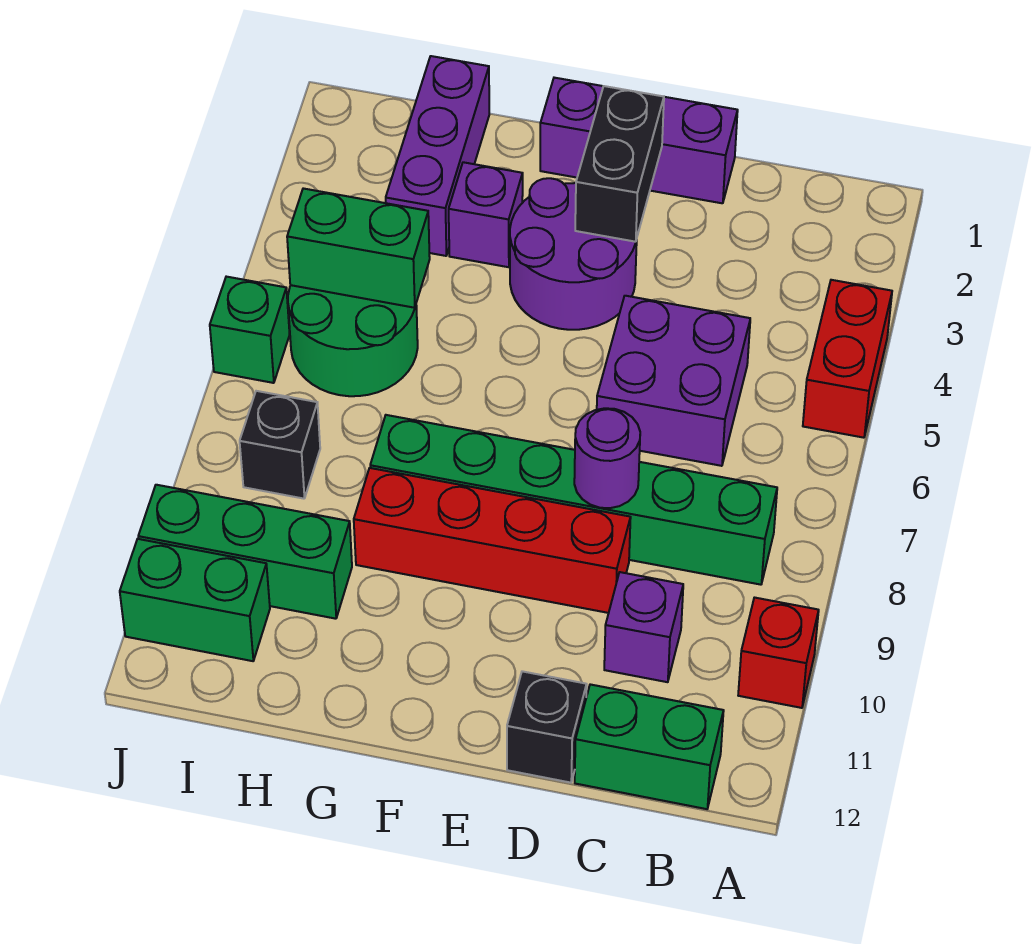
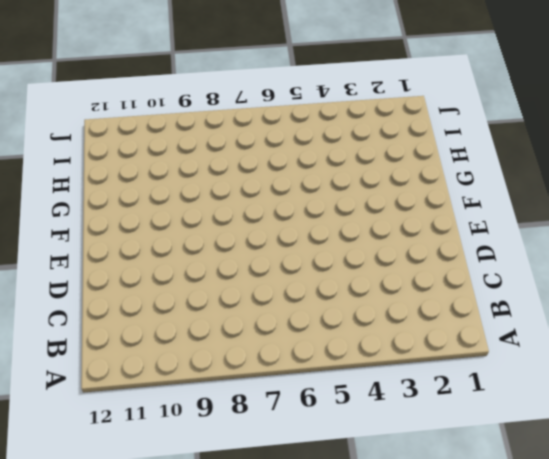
none -> red brick A4:A5 level 1
none -> red brick A10 level 1
none -> green brick B8:G8 level 1

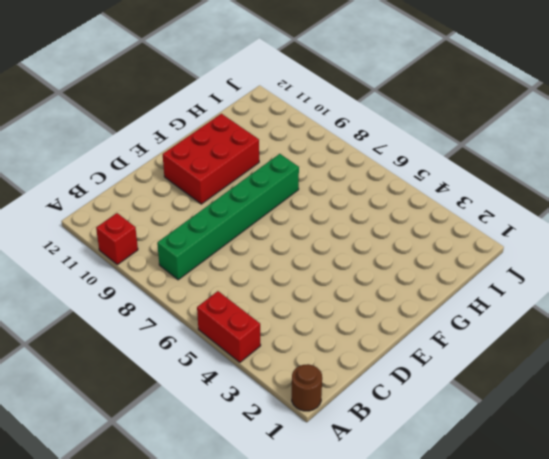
brown round brick A1 level 1 -> none
red brick E10:G11 level 1 -> none
none -> green brick B12:C12 level 1
none -> purple brick C5:D6 level 1
none -> purple brick C10 level 1

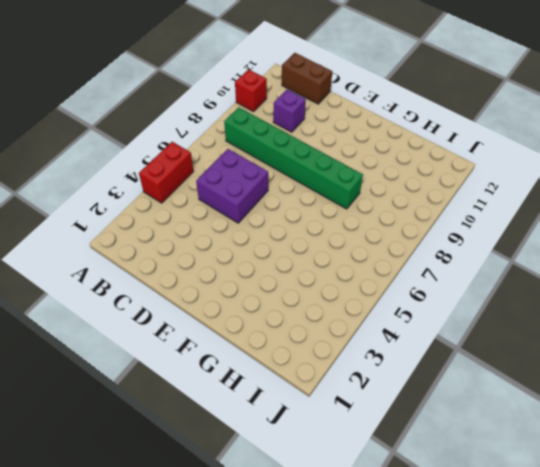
brown brick B12:C12 level 1 -> green brick B12:C12 level 1
none -> purple brick D1:F1 level 1
none -> red brick D9:G9 level 1
none -> black brick D12 level 1

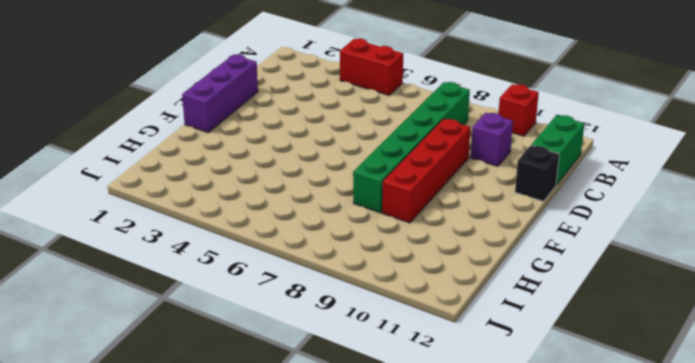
none -> purple brick C5:D6 level 1
none -> purple round brick E3:F4 level 1
none -> purple brick G3 level 1

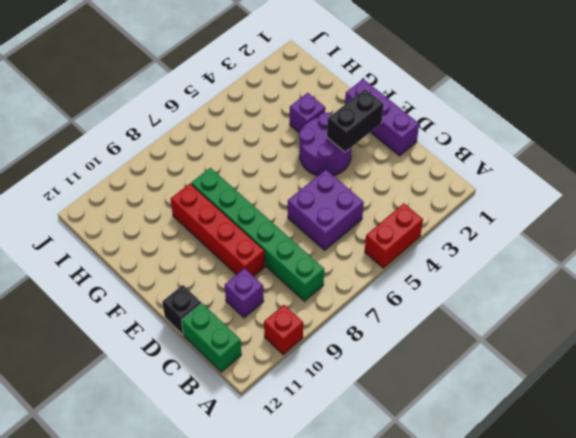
none -> purple brick H1:H3 level 1
none -> green round brick H5:I6 level 1
none -> green brick H10:J10 level 1

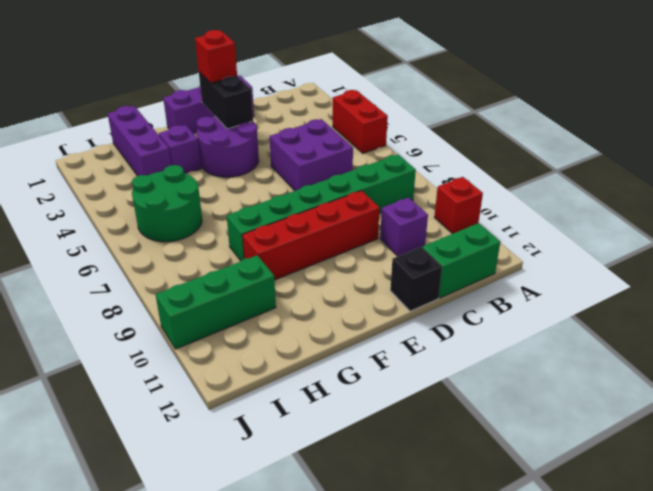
red brick E2 level 3 -> none
none -> black brick I8 level 1
none -> green brick I11:J11 level 1
none -> green brick J6 level 1

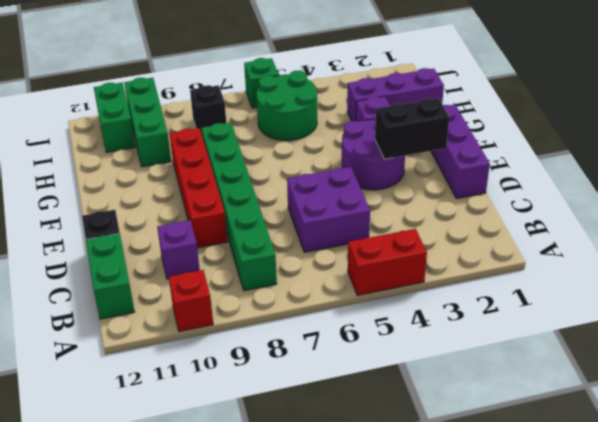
none -> purple round brick D8 level 2
none -> green brick H5:I5 level 2

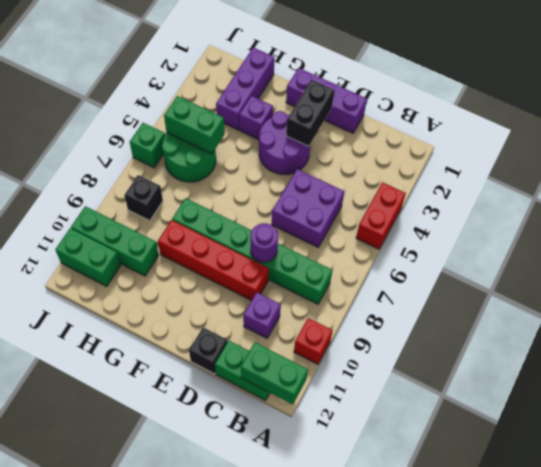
green brick A12:B12 level 2 -> none

